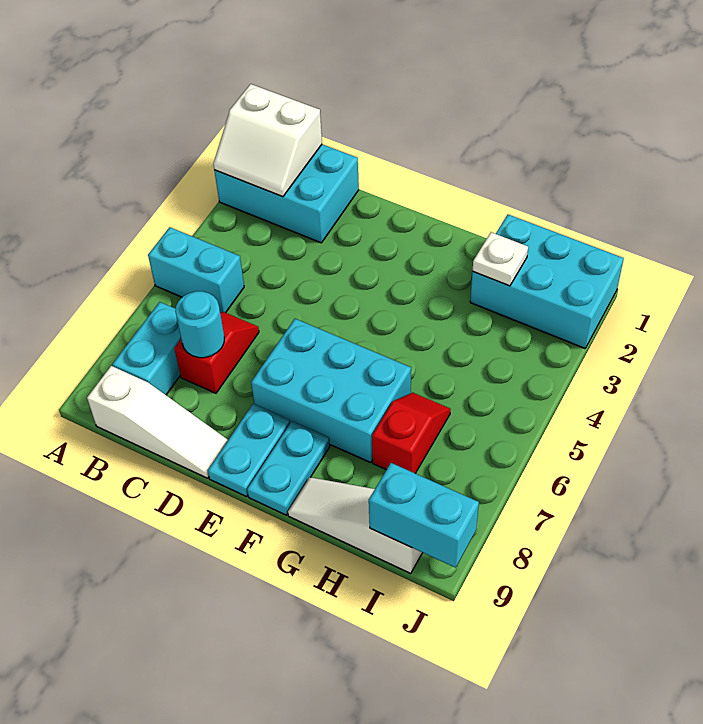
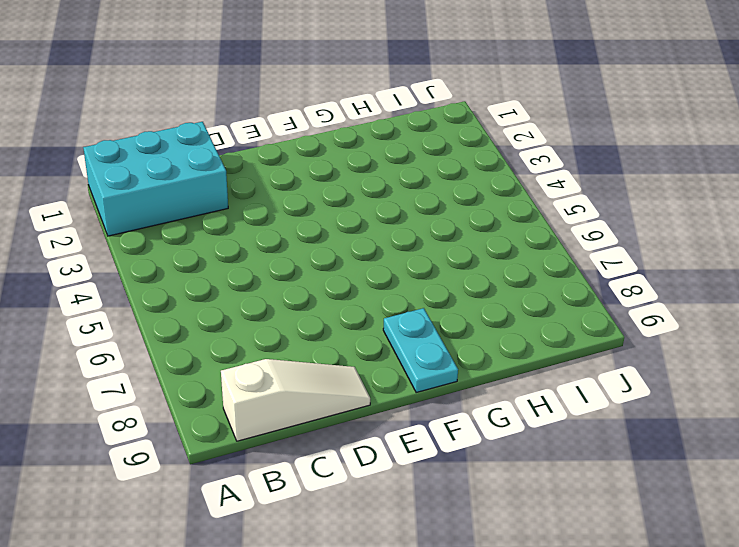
none -> cyan brick A5:B5 level 1
none -> cyan brick B7:B8 level 1
none -> red slope C6:C7 level 1 top 7

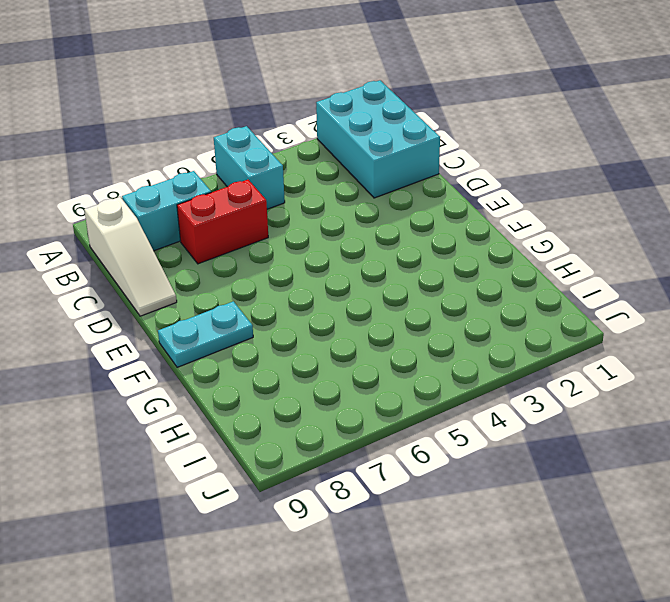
red brick C6:C7 level 1 -> red slope C6:C7 level 1 top 7
none -> cyan brick E6:G7 level 1
none -> cyan plate E8:E9 level 1
none -> white slope G9:I9 level 1 top I

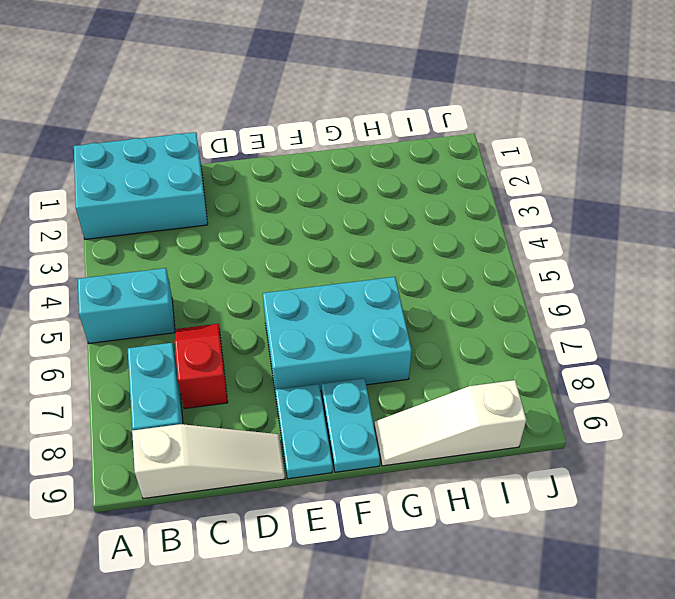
none -> cyan brick H1:J2 level 1
none -> red slope H6:H7 level 1 top 7
none -> white slope A1:B2 level 2 top 1

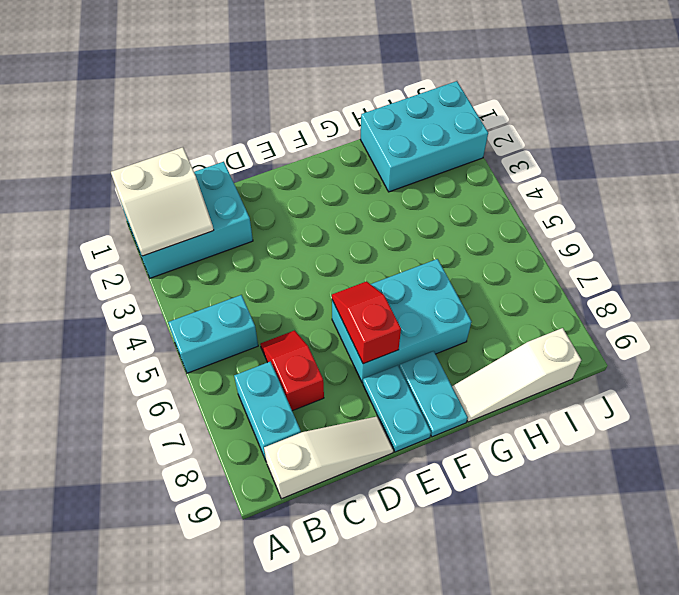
red slope E6:E7 level 2 top 7 -> red slope H6:H7 level 1 top 7
none -> cyan round brick C7 level 2
none -> white plate H2 level 2
none -> cyan brick I9:J9 level 2

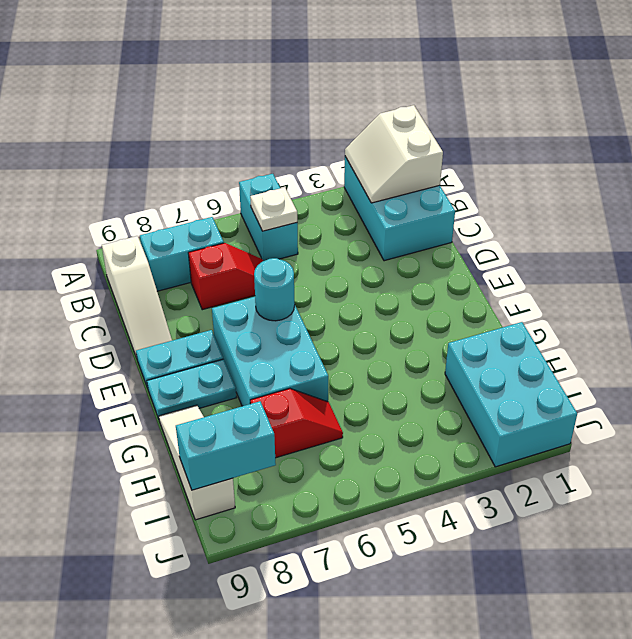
white plate B5 level 2 -> white plate H2 level 2
cyan round brick E6 level 2 -> cyan round brick C7 level 2
cyan brick I8:I9 level 2 -> cyan brick I9:J9 level 2

